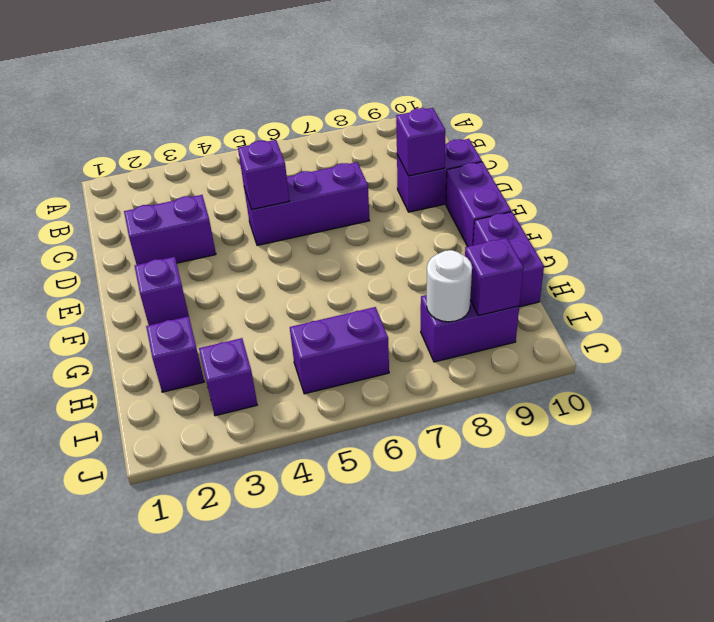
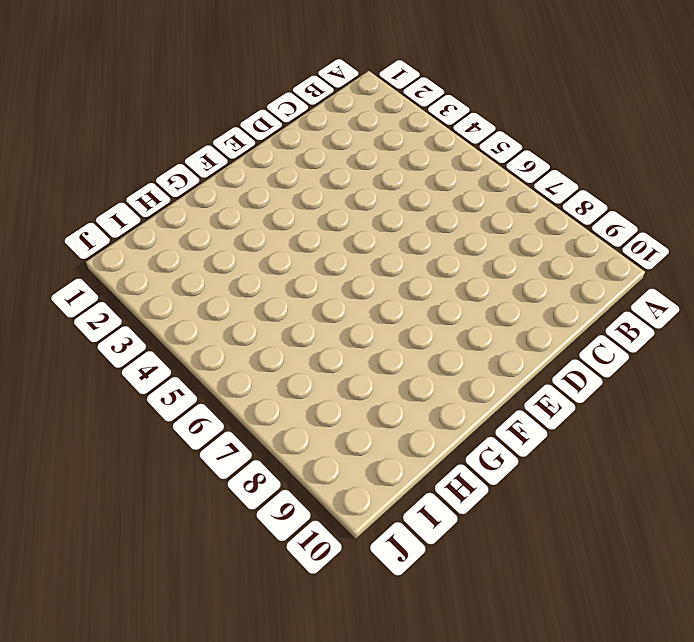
none -> purple brick D2:D3 level 1
none -> purple brick D5:D7 level 1
none -> purple brick D9:D10 level 1

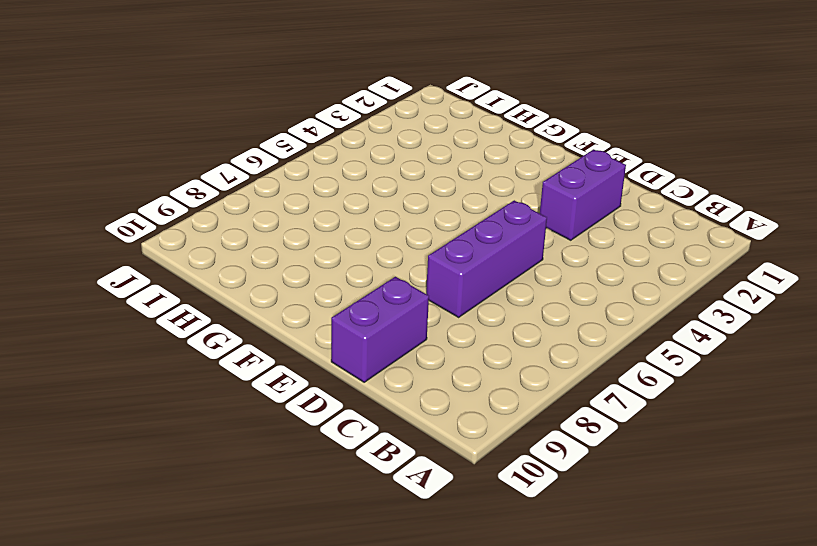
none -> purple brick E10:F10 level 1
none -> purple brick F2 level 1
none -> purple brick G10:H10 level 1

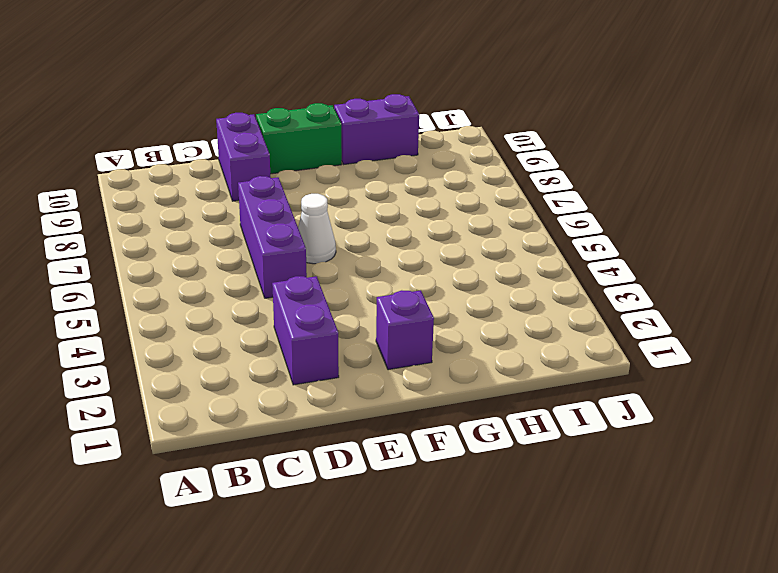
white cone E6 level 1 -> none
green brick E10:F10 level 1 -> purple brick E10:F10 level 1
none -> purple brick H2 level 1
none -> purple brick I3 level 1
none -> purple brick I5:I6 level 1

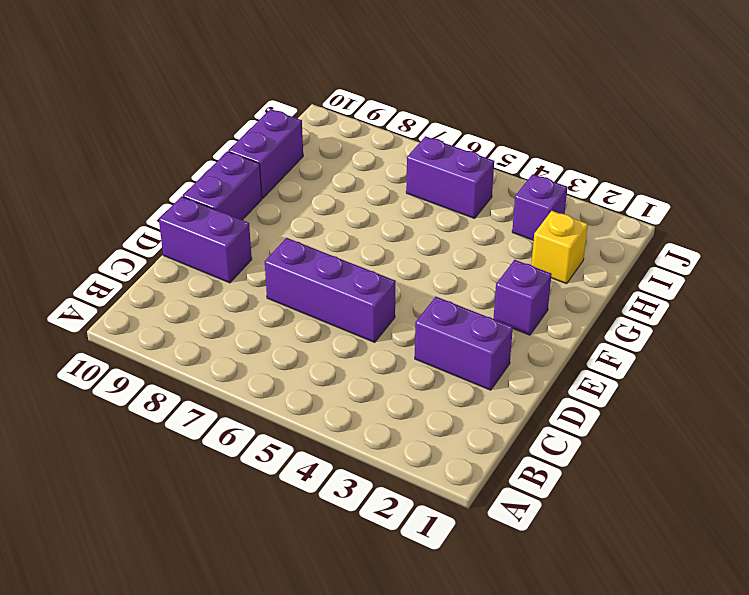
yellow brick H2 level 1 -> purple brick H2 level 1
none -> purple brick I8:I9 level 1
none -> purple brick D5 level 2
none -> purple brick D9 level 2

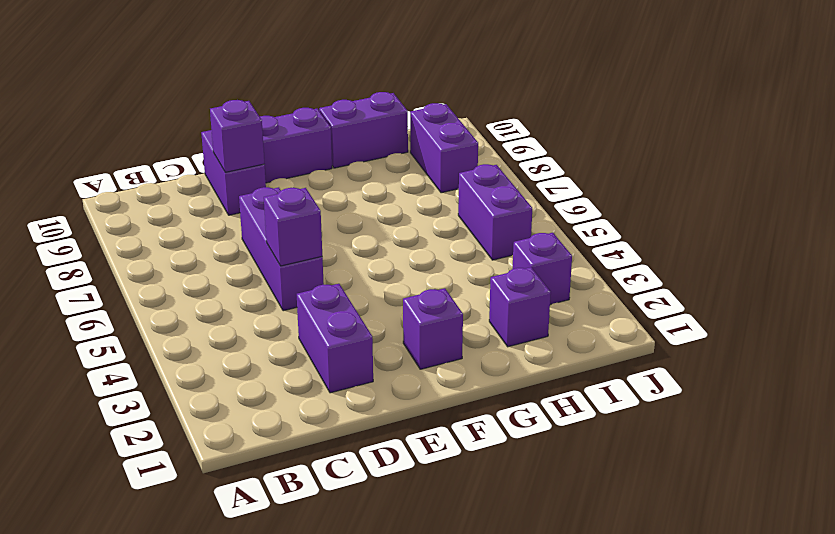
none -> white round brick I8 level 2
none -> purple brick I9 level 2

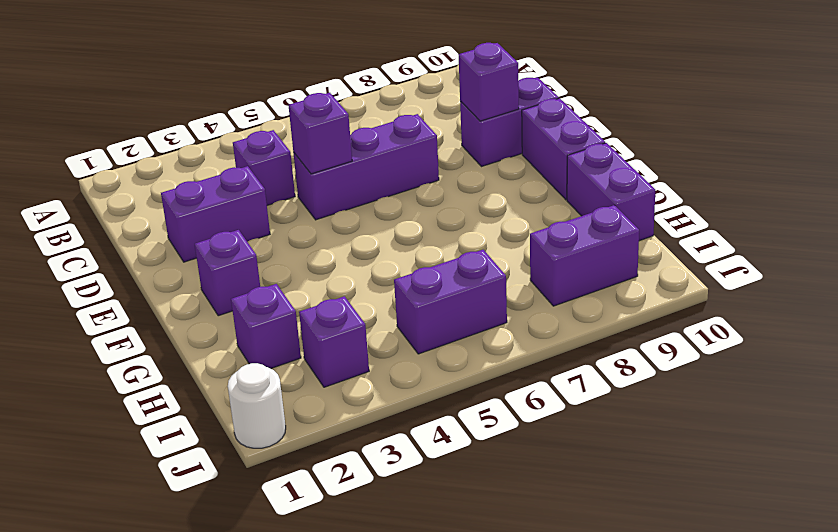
purple brick C4 level 1 -> purple brick I9 level 2
white round brick J1 level 1 -> white round brick I8 level 2

